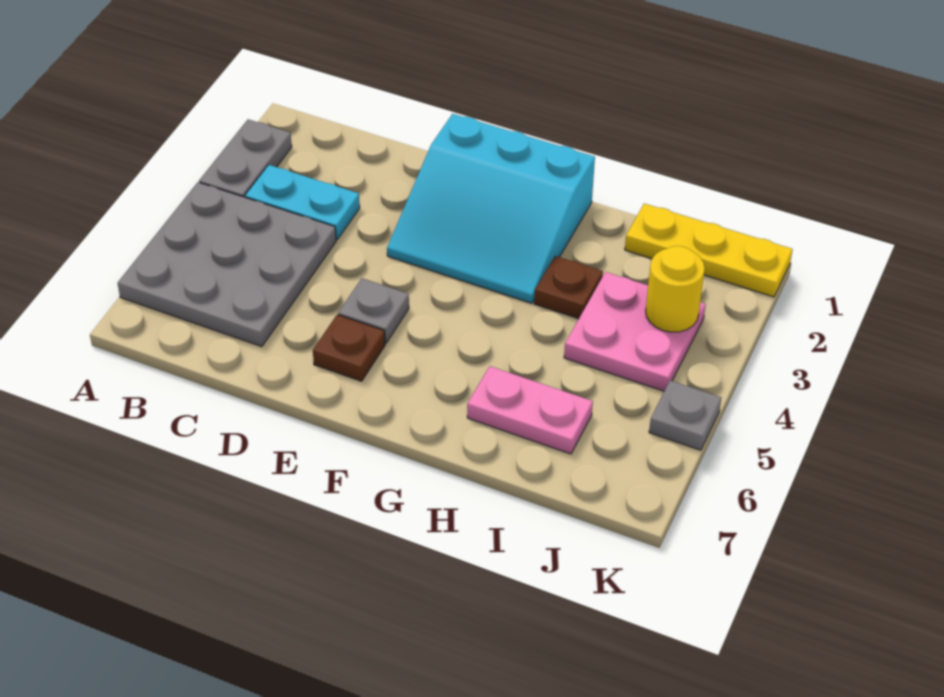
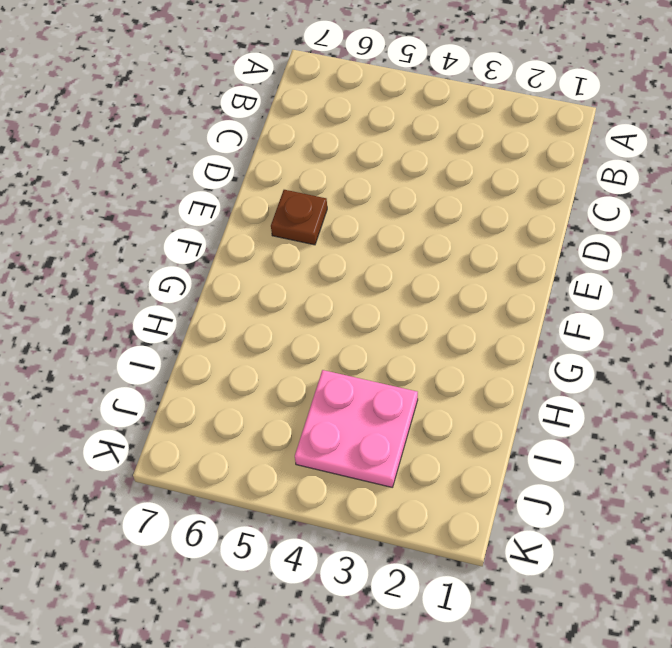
none -> grey plate A2:A3 level 1
none -> grey plate A4:C6 level 1
none -> cyan plate B3:C3 level 1

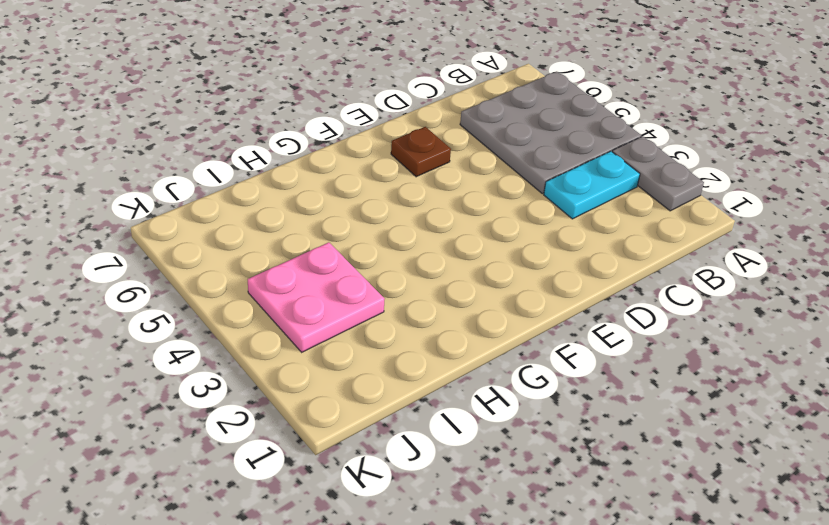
none -> cyan slope E1:G3 level 1 top 1
none -> grey plate E5 level 1
none -> brown plate H3 level 1

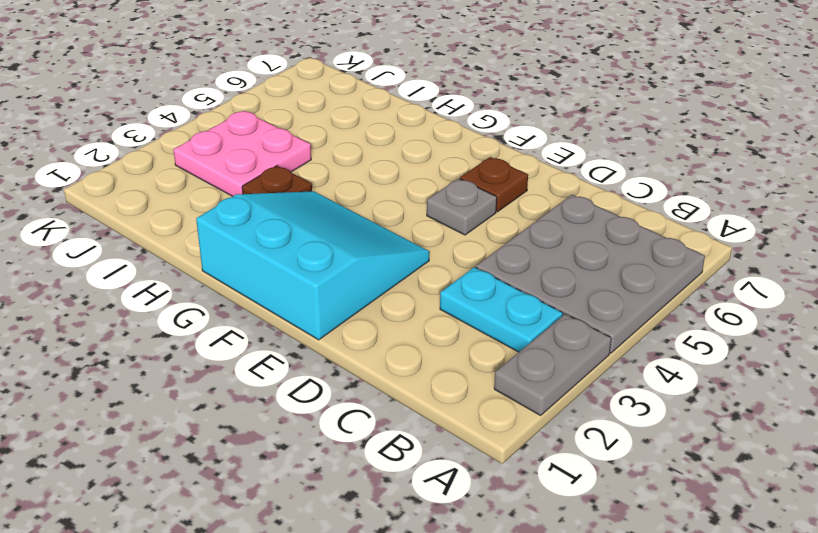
none -> pink plate H6:I6 level 1
none -> yellow plate I1:K1 level 1
none -> grey plate K5 level 1

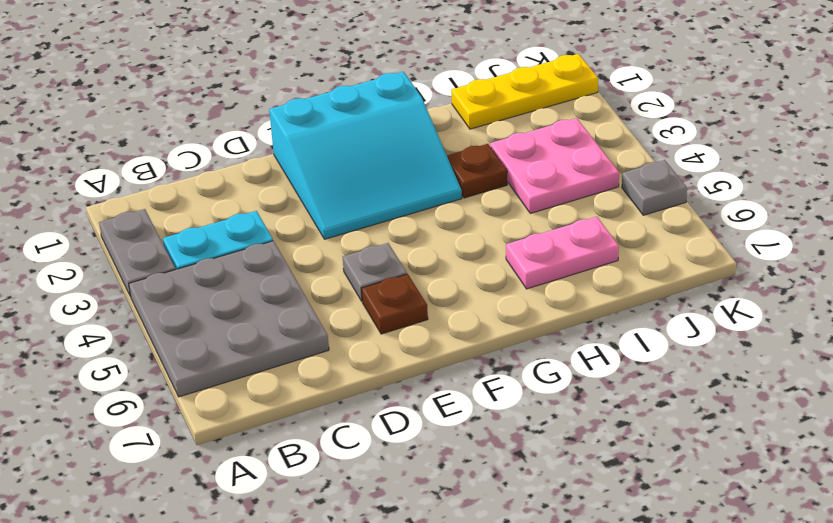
none -> yellow round brick J3 level 2

